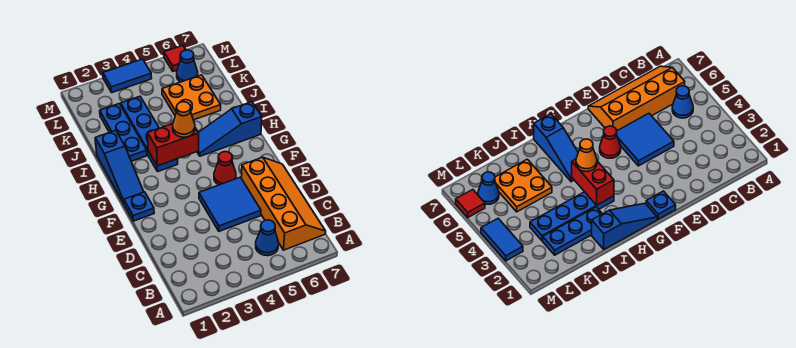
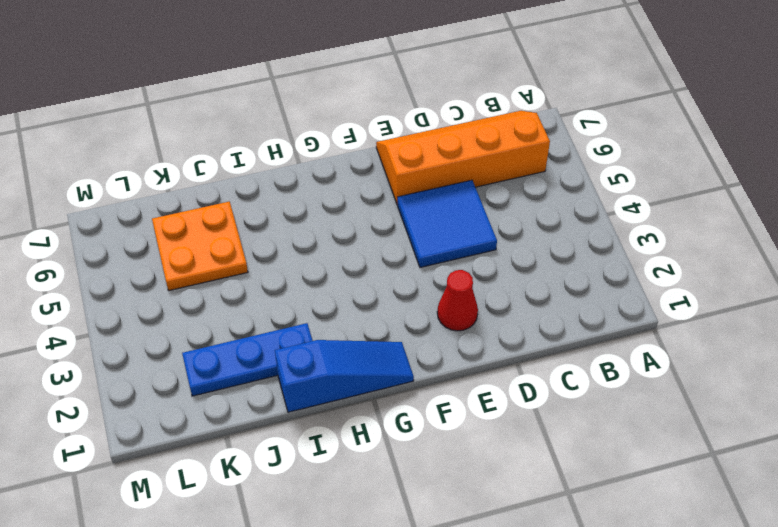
red cone E2 level 1 -> red cone F5 level 1
none -> blue cone B5 level 1
none -> blue plate F1 level 1
none -> blue plate H3:K3 level 1

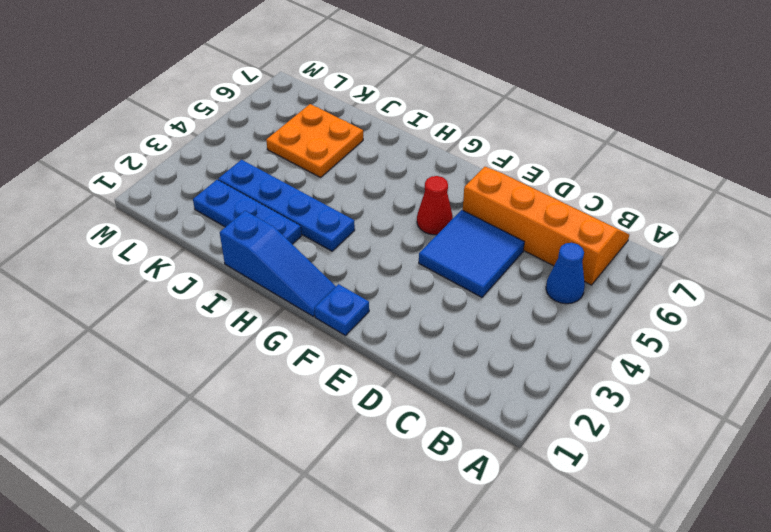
none -> blue slope H5:H7 level 1 top 7
none -> blue cone L6 level 1
none -> blue tile M3:M4 level 1

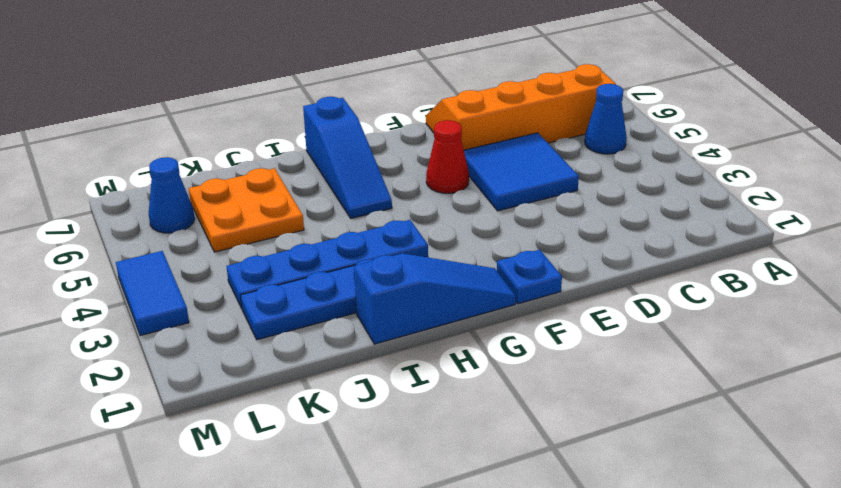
none -> red tile M6 level 1
none -> red brick H3:H4 level 2
none -> orange cone H4 level 3

